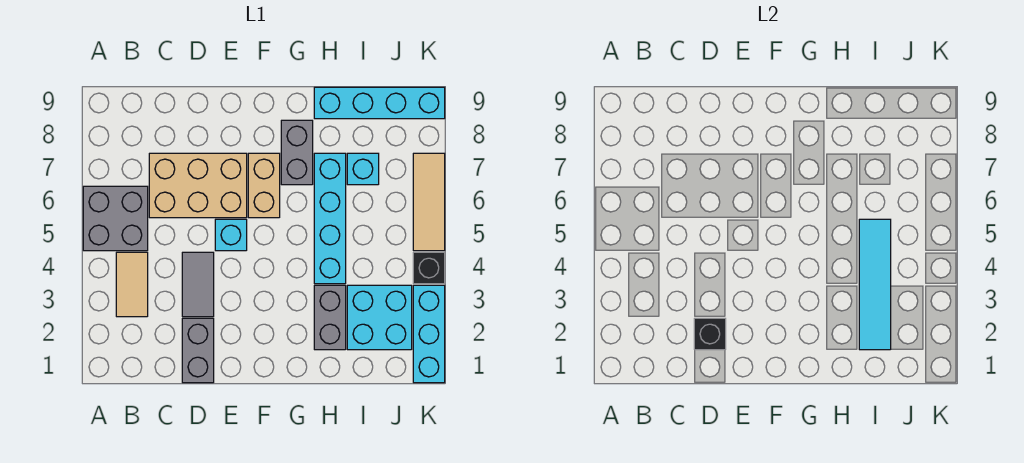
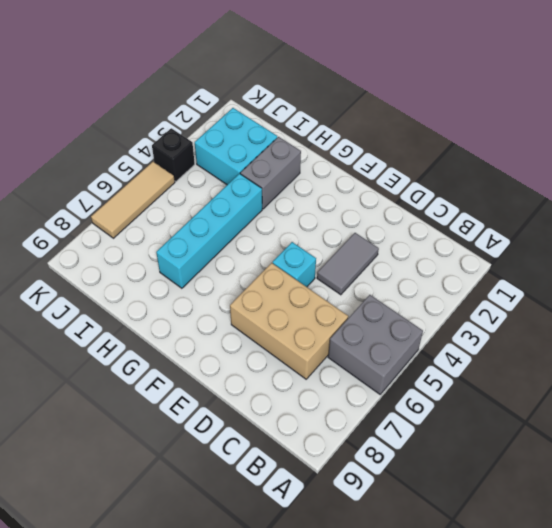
none -> tan tile B3:B4 level 1
none -> grey brick D1:D2 level 1
none -> tan brick F6:F7 level 1

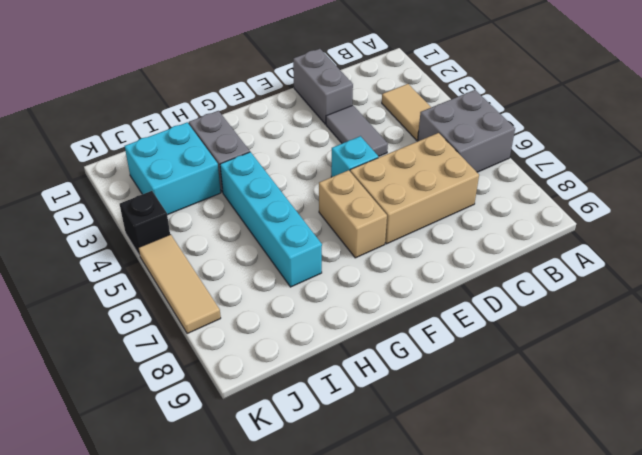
none -> grey brick G7:G8 level 1
none -> cyan brick H9:K9 level 1
none -> cyan brick I7 level 1

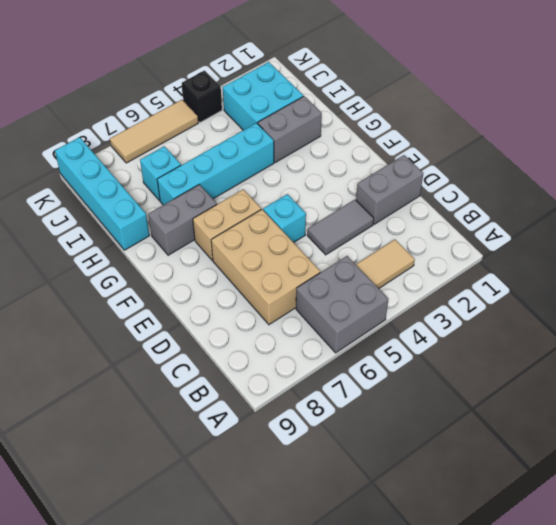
none -> cyan brick K1:K3 level 1
none -> black brick D2 level 2
none -> cyan tile I2:I5 level 2

